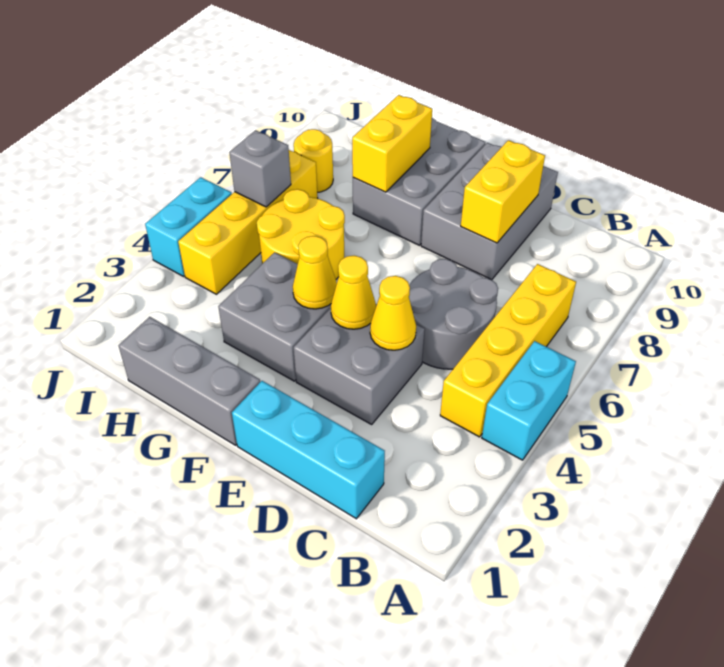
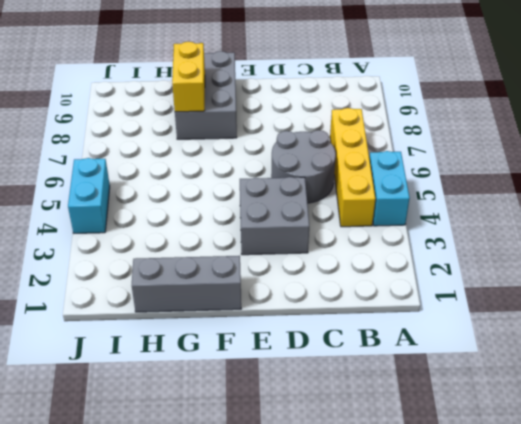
none -> cyan brick C1:E1 level 1
none -> grey brick D8:E10 level 1
none -> grey brick F3:G4 level 1

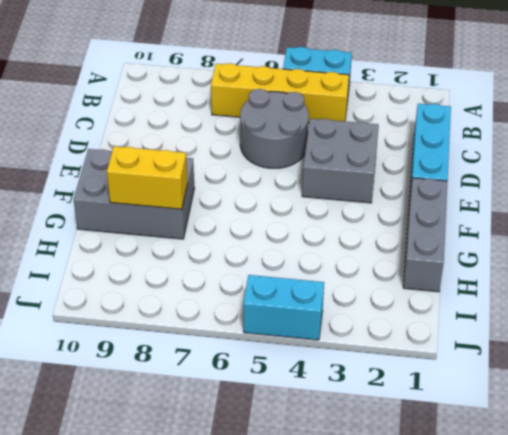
none -> grey brick D8:E10 level 1
none -> grey brick F3:G4 level 1
none -> yellow round brick G5:H6 level 1

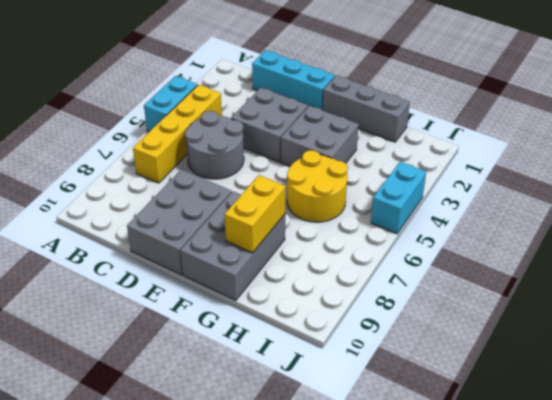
none -> yellow brick I4:I7 level 1
none -> yellow round brick I8 level 1
none -> yellow cone D4 level 2

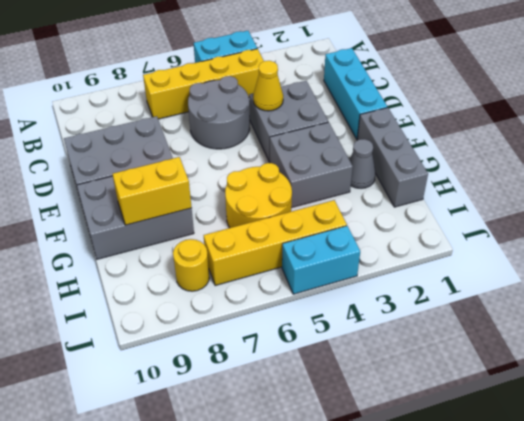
grey cone G2 level 1 -> none
none -> yellow brick D8:D9 level 2
none -> yellow cone E4 level 2
none -> yellow cone F4 level 2

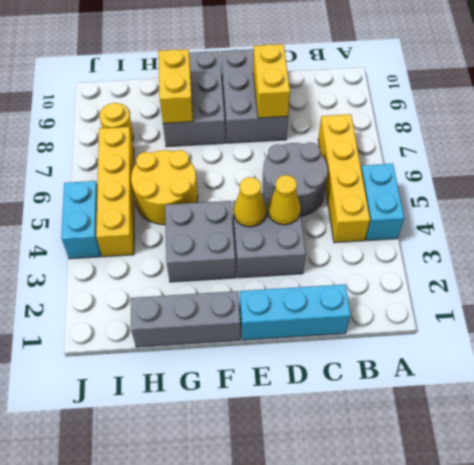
none -> yellow cone F4 level 2
none -> grey brick I6 level 2

